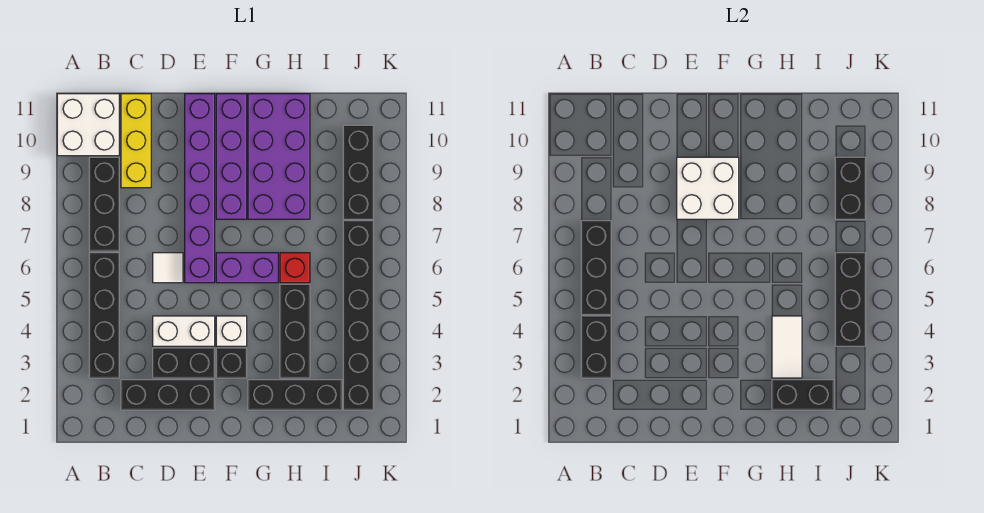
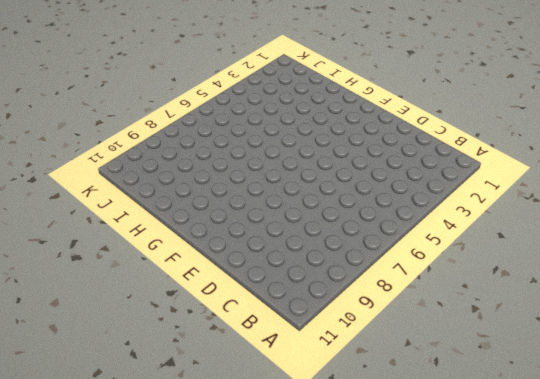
none -> white brick A10:B11 level 1
none -> black brick B3:B6 level 1
none -> black brick B7:B9 level 1

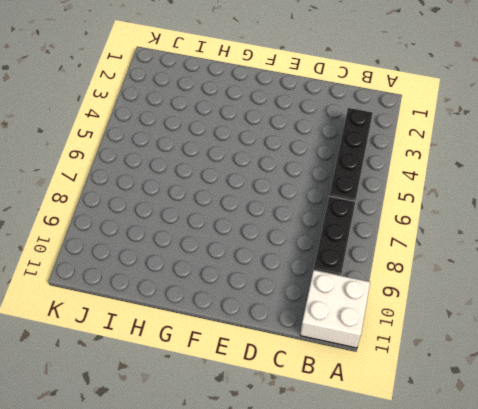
none -> black brick C2:E2 level 1
none -> yellow brick C9:C11 level 1
none -> black brick D3:E3 level 1

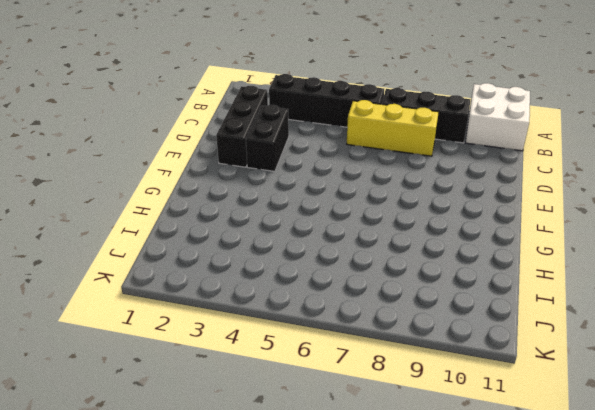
yellow brick C6:C8 level 1 -> yellow brick C9:C11 level 1
none -> white brick D4:E4 level 1
none -> white tile D6 level 1
none -> purple brick E6:E11 level 1

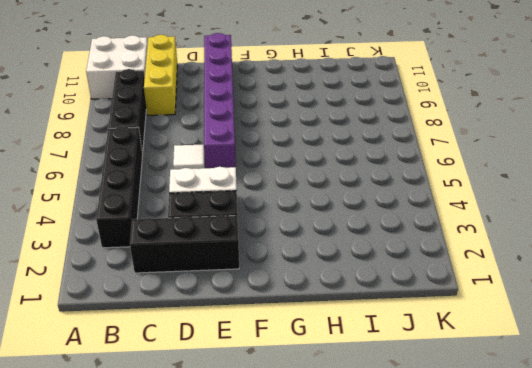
none -> black brick F3 level 1
none -> white brick F4 level 1
none -> purple brick F6:G6 level 1

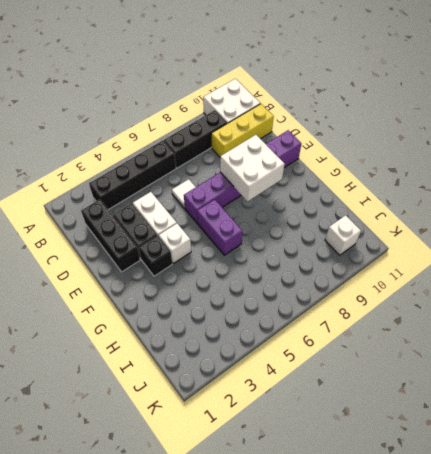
white brick J10 level 1 -> black brick J8:J10 level 1
none -> purple brick F8:F11 level 1
none -> black brick G2:I2 level 1
none -> purple brick G8:H11 level 1

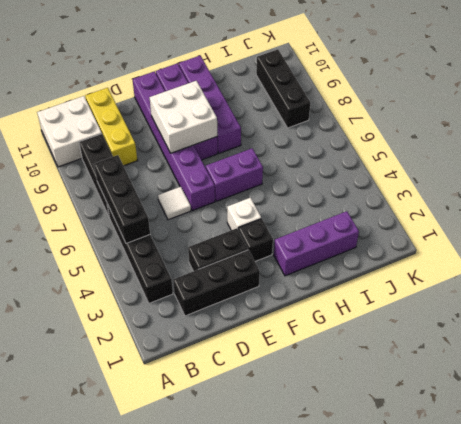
purple brick G2:I2 level 1 -> black brick G2:I2 level 1
purple brick G8:G11 level 1 -> purple brick G8:H11 level 1
none -> white brick D4:E4 level 1
none -> black brick H3:H5 level 1
none -> red brick H6 level 1

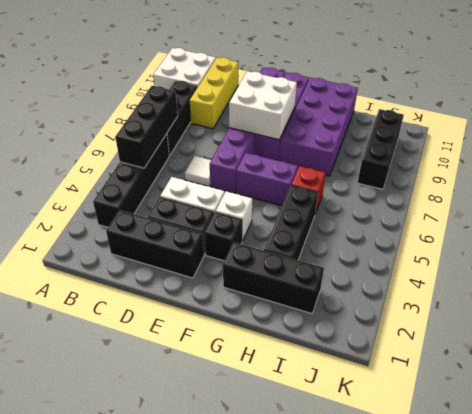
none -> black brick J2:J7 level 1
none -> black brick B3:B4 level 2
none -> black brick H2:I2 level 2

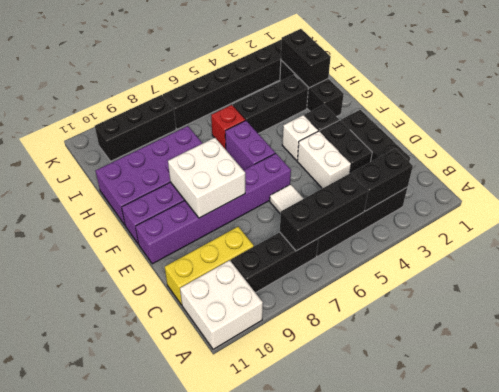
none -> white tile H3:H4 level 2
none -> black brick J4:J6 level 2
none -> black brick J8:J9 level 2

